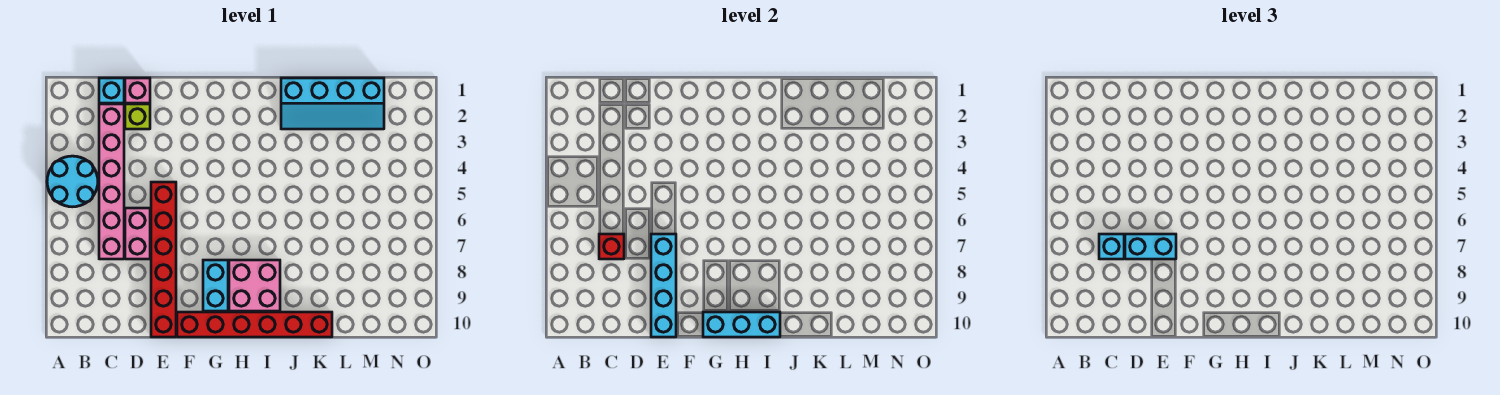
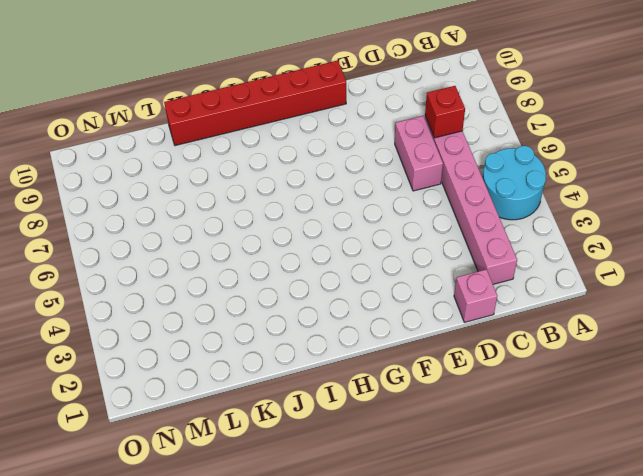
none -> cyan brick C1 level 1
none -> lime brick D2 level 1
none -> red brick E5:E10 level 1

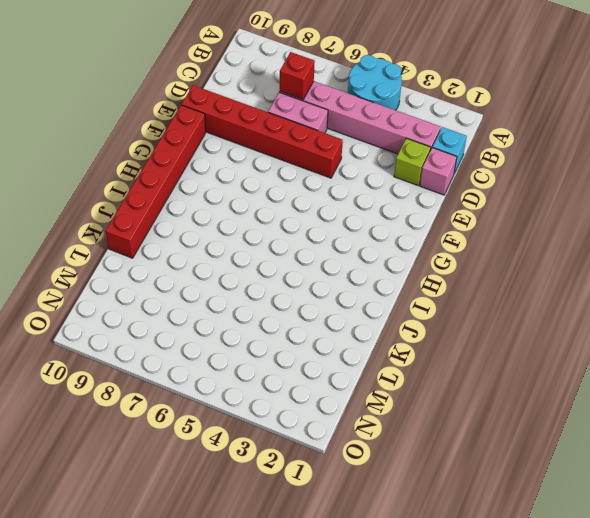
none -> cyan brick G8:G9 level 1
none -> pink brick H8:I9 level 1
none -> cyan slope J1:M2 level 1 top 1

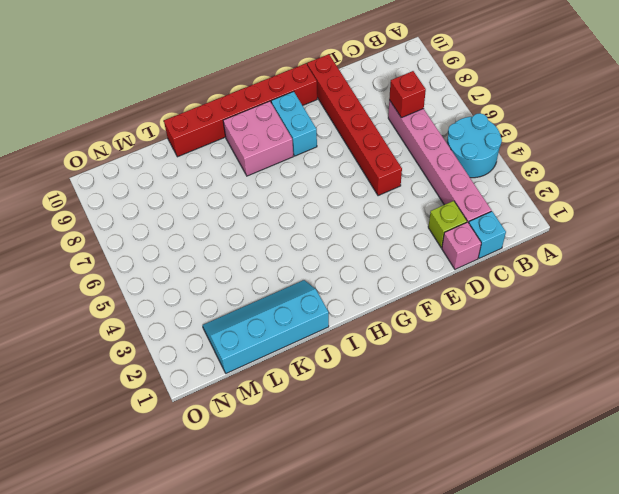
none -> pink brick D6:D7 level 1
none -> cyan brick E7:E10 level 2
none -> cyan brick G10:I10 level 2

